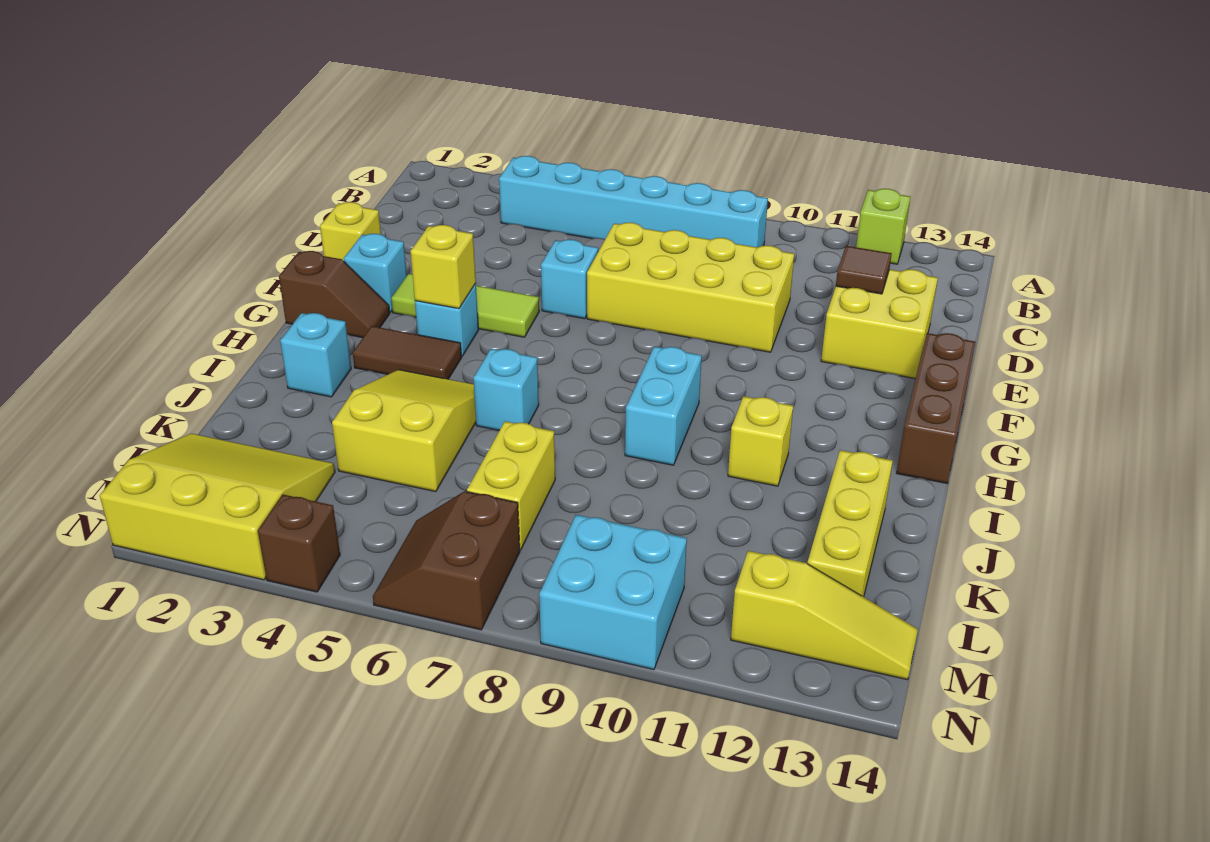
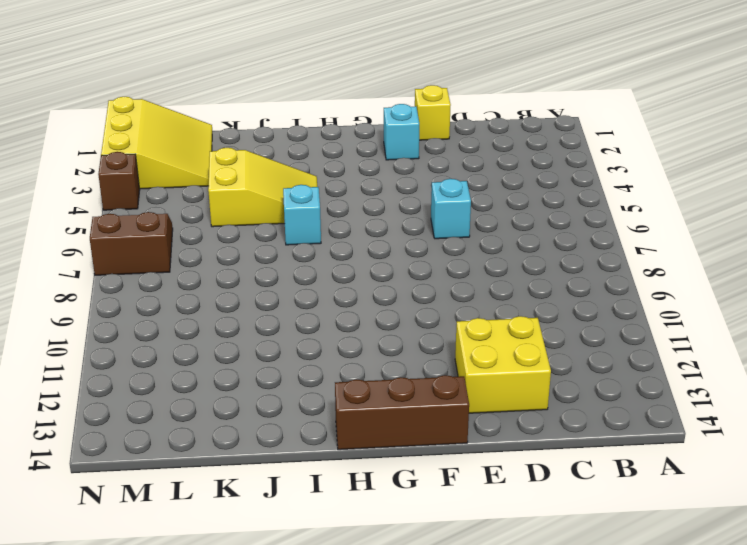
none -> lime brick A12 level 1
none -> cyan brick B4:B9 level 1
none -> yellow brick D7:E10 level 1

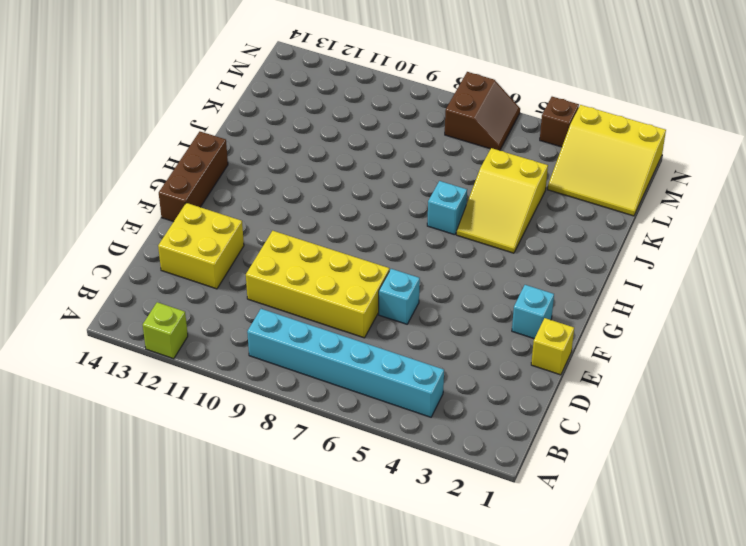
none -> lime tile F3:F5 level 1
none -> brown slope G1:G2 level 1 top 1
none -> cyan brick G4 level 1

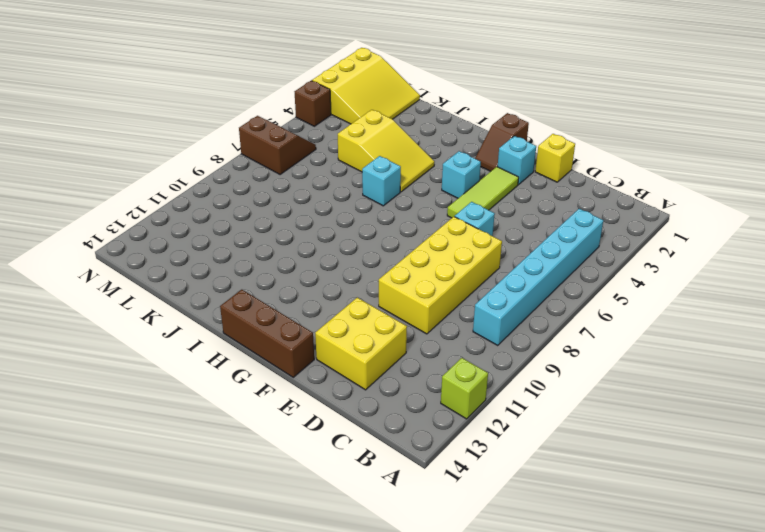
none -> brown tile H3:H4 level 1
none -> cyan brick H9:I9 level 1
none -> cyan brick I2 level 1

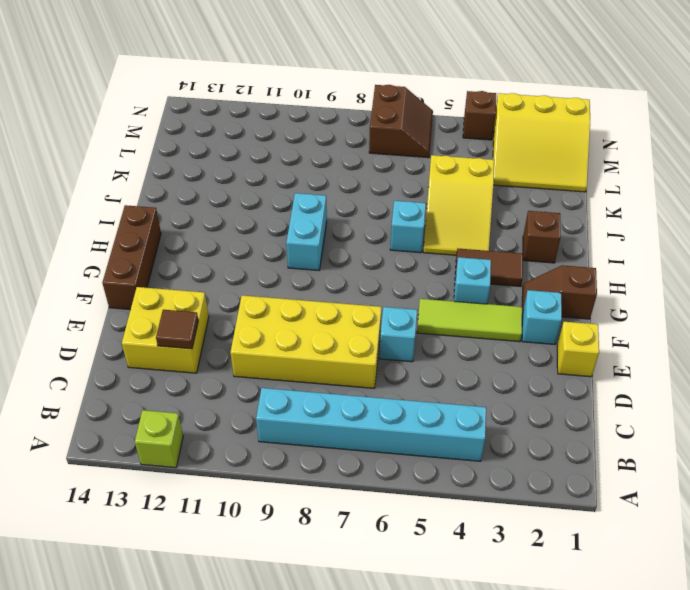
brown brick I2 level 1 -> cyan brick I2 level 1
none -> yellow brick I11 level 1
none -> yellow brick J13:L13 level 1
none -> yellow brick K7:L7 level 1

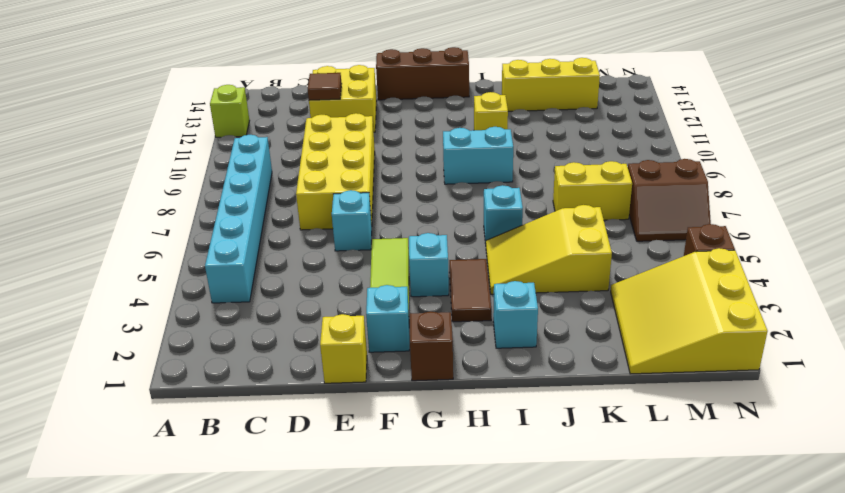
none -> cyan brick M9:N10 level 1
none -> yellow slope M12:M14 level 1 top 12
none -> yellow brick G4 level 2

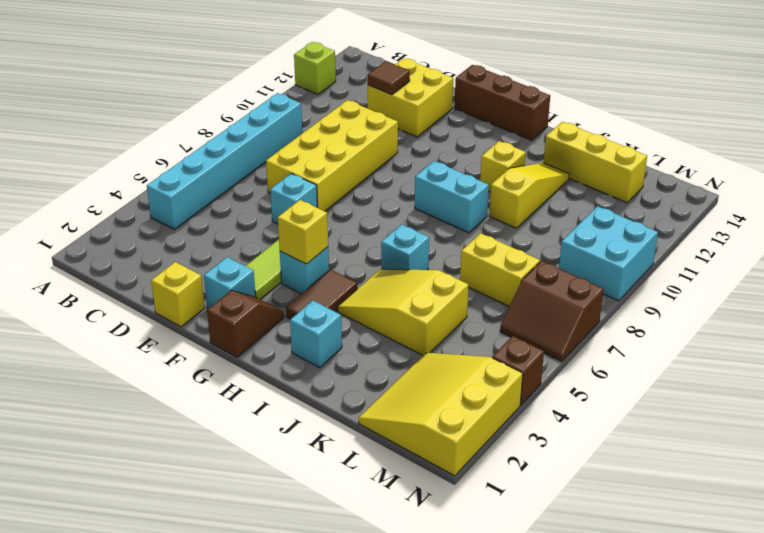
yellow slope J10:J12 level 1 top 10 -> yellow slope M12:M14 level 1 top 12

